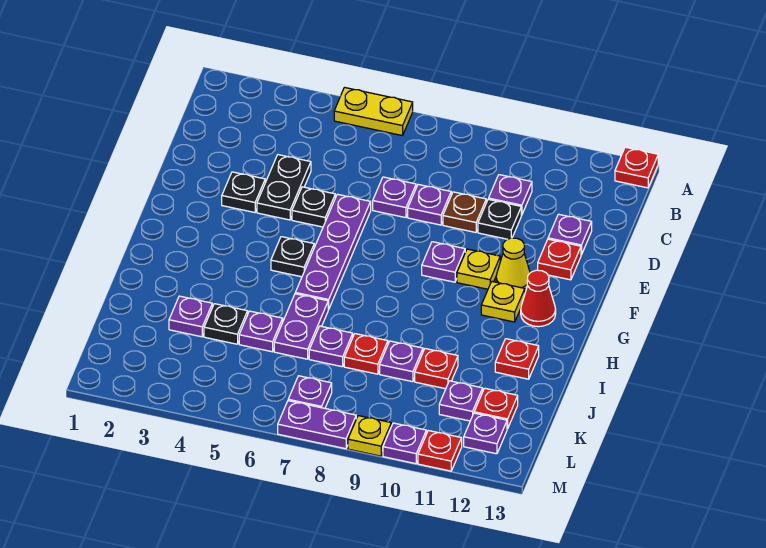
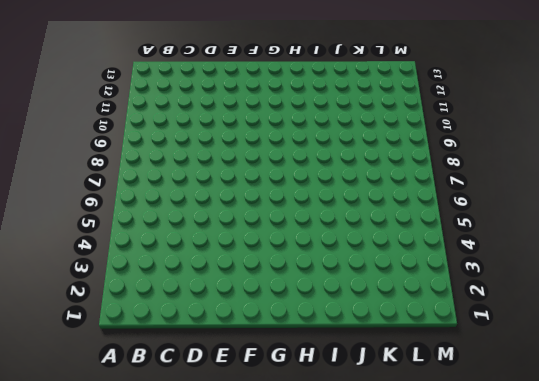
none -> yellow plate A5:A6 level 1
none -> red plate A13 level 1
none -> purple plate C10 level 1
none -> black plate D4:E4 level 1

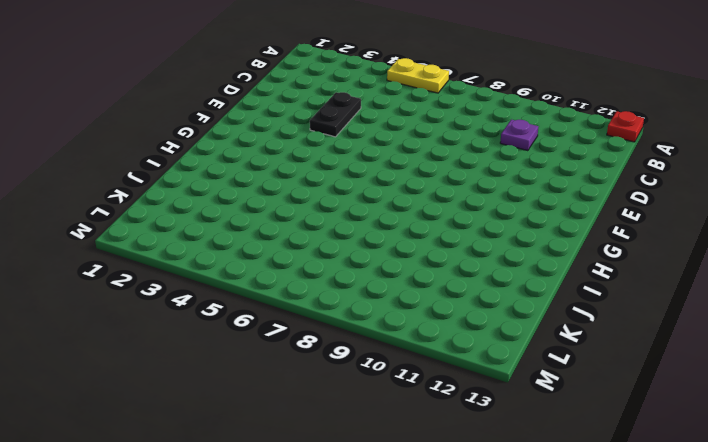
none -> purple plate D7 level 1
none -> purple plate D8 level 1
none -> brown plate D9 level 1
none -> black plate D10 level 1

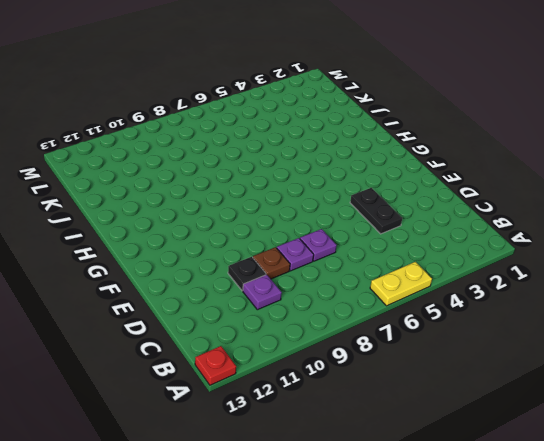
none -> purple plate D12 level 1
none -> black plate E3 level 1
none -> black plate E5 level 1
none -> purple plate E6:H6 level 1

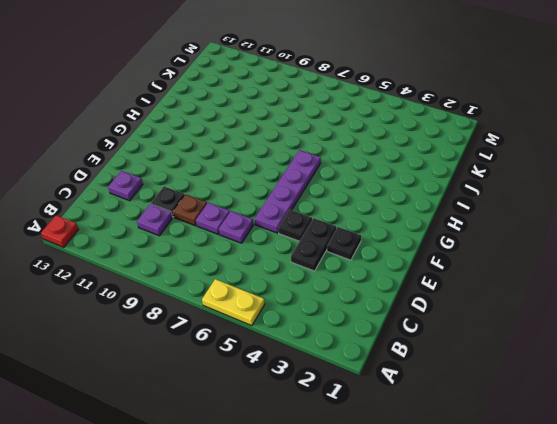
none -> red plate E12 level 1
none -> purple plate F9 level 1
none -> yellow plate F10 level 1
none -> yellow cone F11 level 1

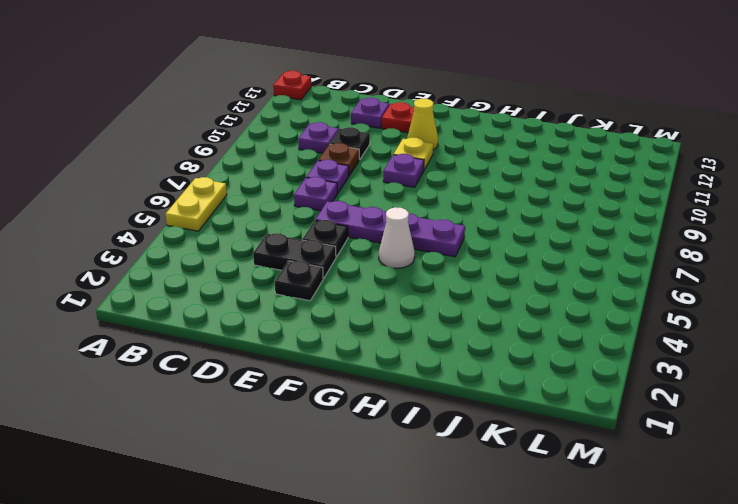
white cone G5 level 1 -> black plate G5 level 1
none -> yellow plate G11 level 1
none -> red cone G12 level 1
none -> purple plate I6:J6 level 1
none -> red plate I12 level 1

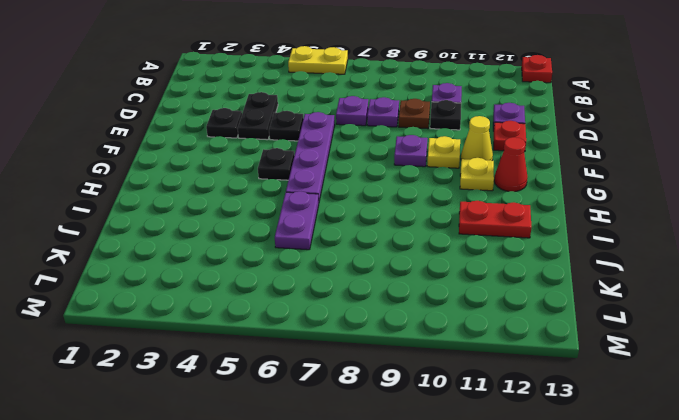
red plate I11:I12 level 1 -> red plate I12 level 1
none -> purple plate J3 level 1
none -> black plate J4 level 1
none -> purple plate J5 level 1
none -> purple plate J7 level 1

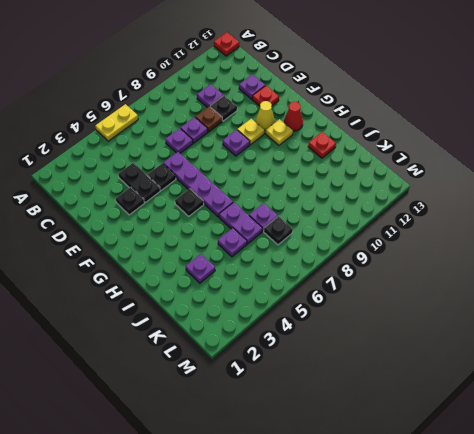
black plate K7 level 1 -> black plate J4 level 1
none -> red plate J8 level 1
none -> purple plate J9 level 1
none -> red plate J10 level 1
none -> purple plate K11 level 1

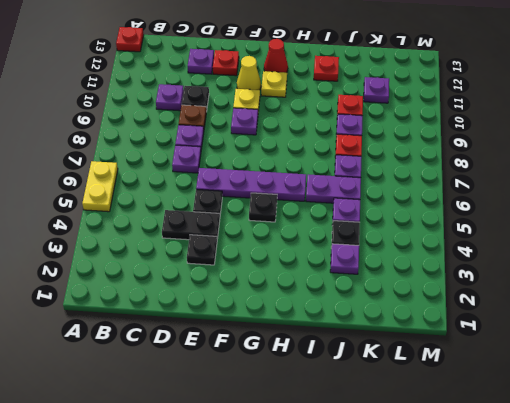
none -> red plate K12 level 1
none -> purple plate L7 level 1
none -> purple plate L12 level 1
none -> purple plate M7:M8 level 1

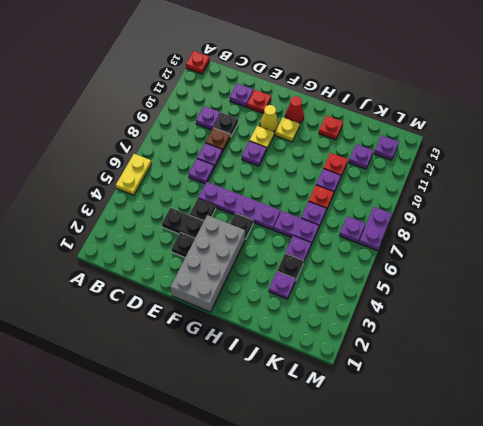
grey brick F1:G4 level 1 -> none
none -> red plate K12 level 1
none -> yellow plate M9 level 1
none -> purple plate M10 level 1
none -> red plate M11 level 1

